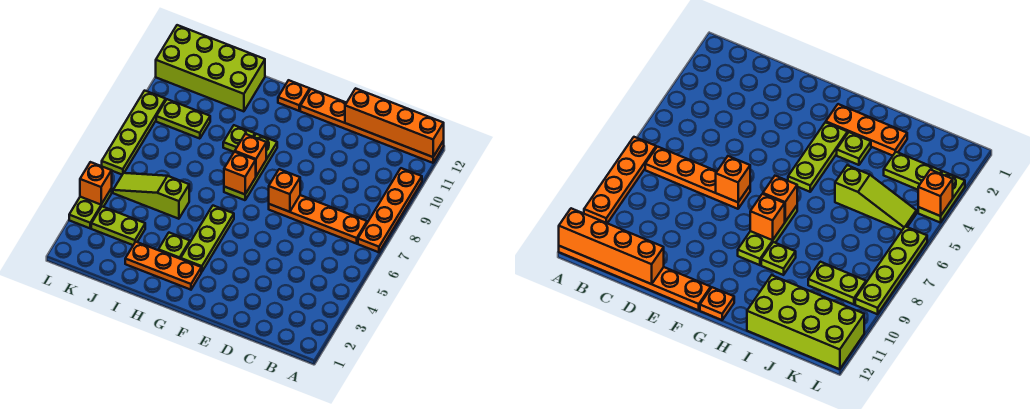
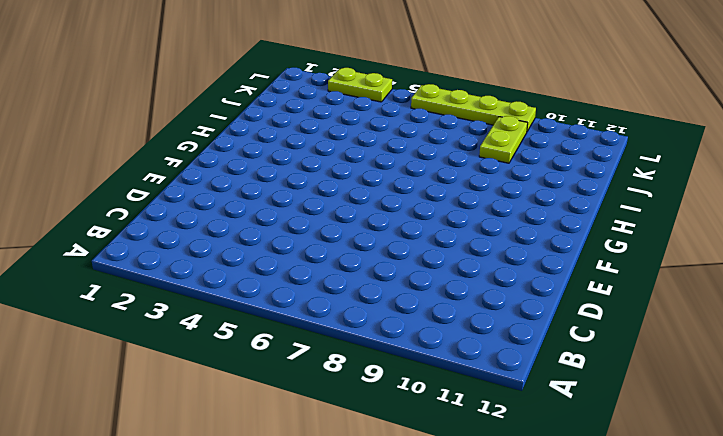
none -> orange plate A7:A10 level 1
none -> orange plate A12:F12 level 1
none -> orange plate B7:E7 level 1

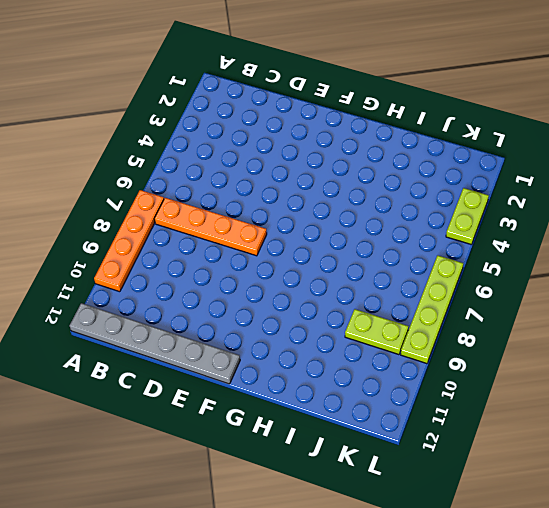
grey plate A12:F12 level 1 -> orange plate A12:F12 level 1
none -> orange plate G2:I2 level 1
none -> lime plate G3:G5 level 1
none -> lime plate G7:G9 level 1

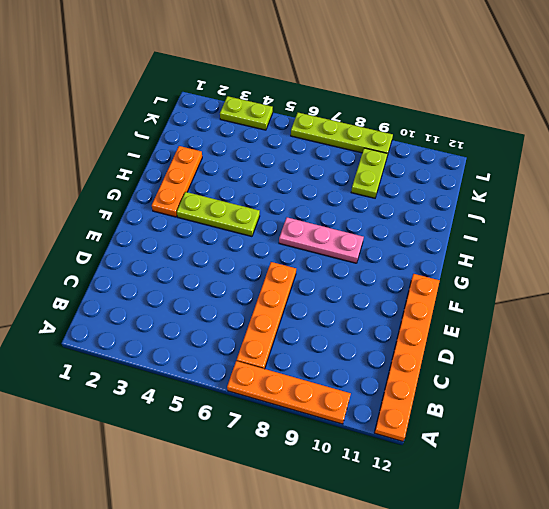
pink plate G7:G9 level 1 -> lime plate G7:G9 level 1
none -> orange plate G12 level 1
none -> lime plate H3 level 1
none -> lime plate H9 level 1

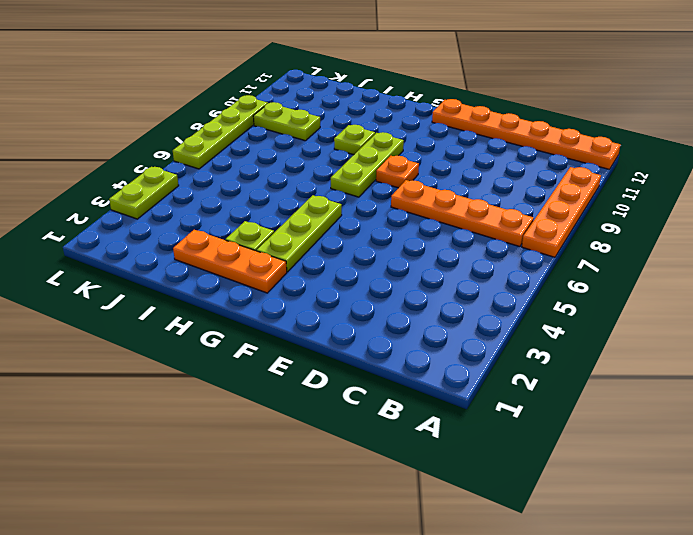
orange plate F8 level 1 -> orange plate G12 level 1
none -> lime slope I5:K5 level 1 top I
none -> lime brick I11:L12 level 1
none -> lime plate J3:K3 level 1

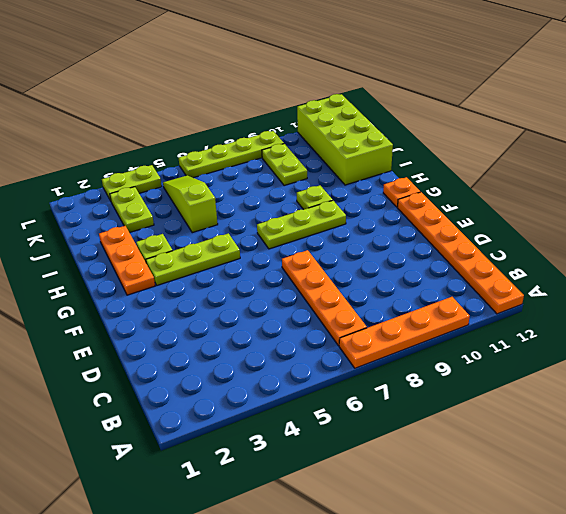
none -> orange brick A12:D12 level 2
none -> orange brick E7 level 2
none -> orange brick G7 level 2

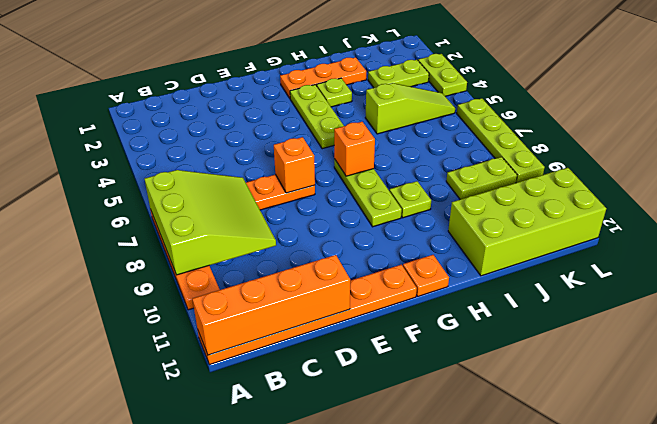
lime slope A7:C9 level 2 top A -> none
none -> orange brick G8 level 2
none -> orange brick L4 level 2

